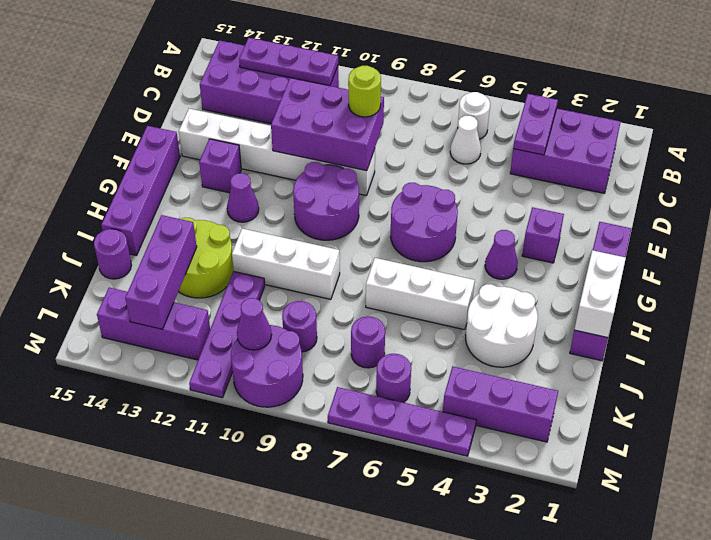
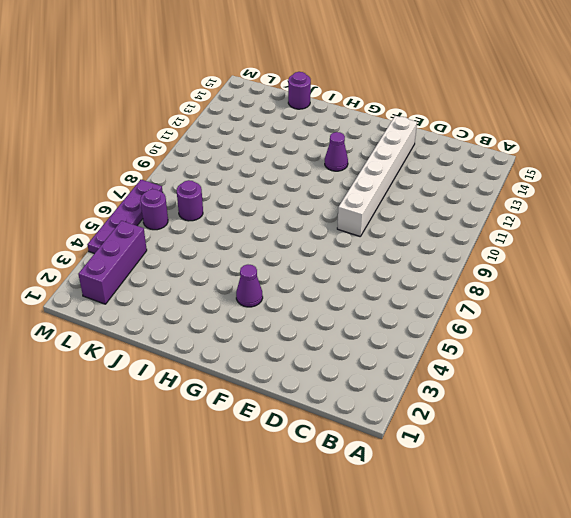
none -> purple brick B2:C4 level 1
none -> white round brick B6 level 1
none -> purple brick B11:C14 level 1
none -> white cone C6 level 1

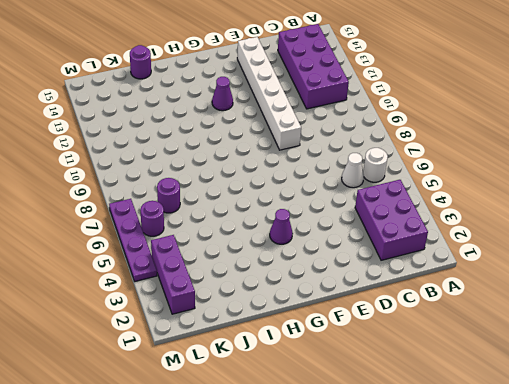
none -> purple brick F1:I1 level 1
none -> purple brick F3 level 1
none -> purple round brick F6:G7 level 1
none -> purple round brick F9:G10 level 1

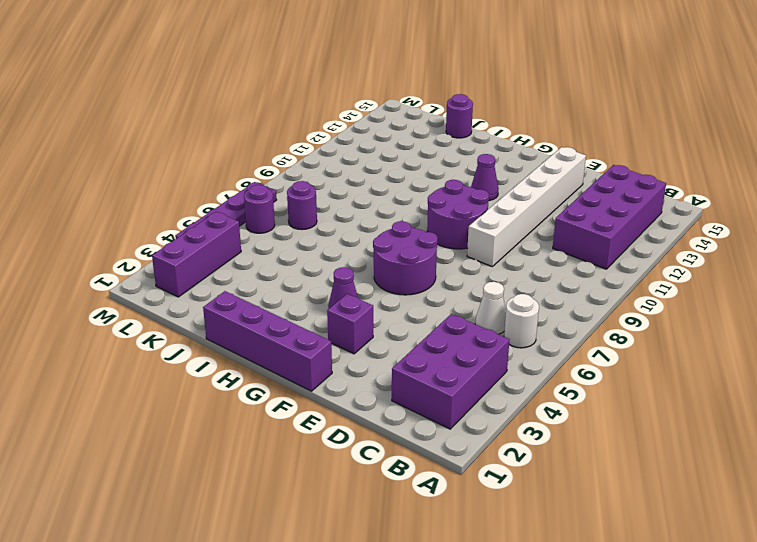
none -> purple brick F13 level 1
none -> purple brick F15:I15 level 1
none -> white round brick I3:J4 level 1
none -> white brick I5:I7 level 1

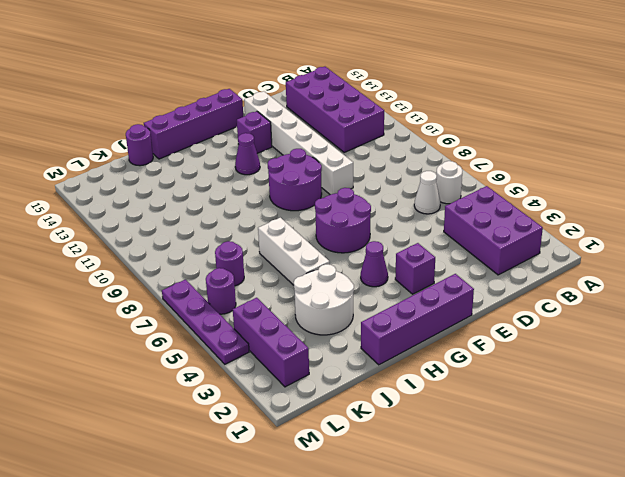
none -> white brick I9:I11 level 1
none -> lime round brick I12:J13 level 1
none -> purple plate J11:M11 level 1
none -> purple round brick K9 level 1

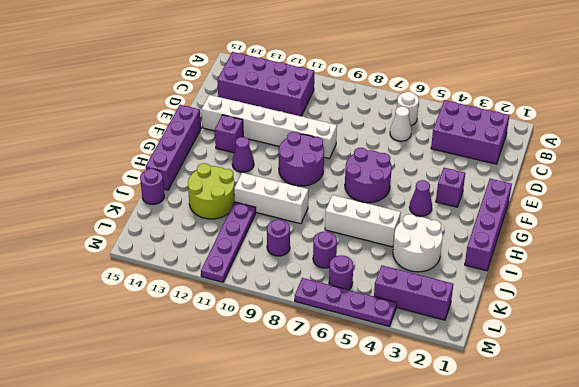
none -> purple round brick L9:M10 level 1
none -> purple brick L12:L14 level 1
none -> purple plate B4:C4 level 2
none -> purple plate B11:B13 level 2

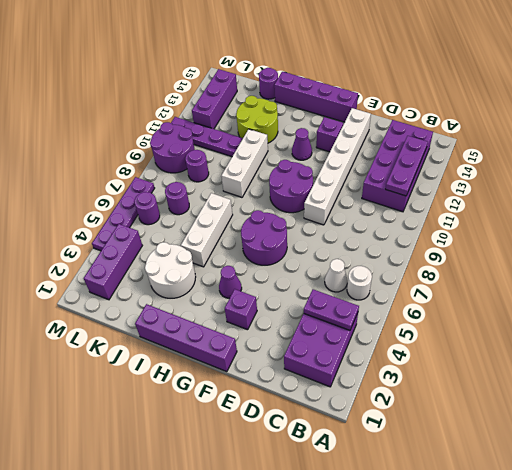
none -> purple brick D9:E11 level 2
none -> white brick H1:I1 level 2
none -> purple brick J13:L13 level 2
none -> purple cone L10 level 2

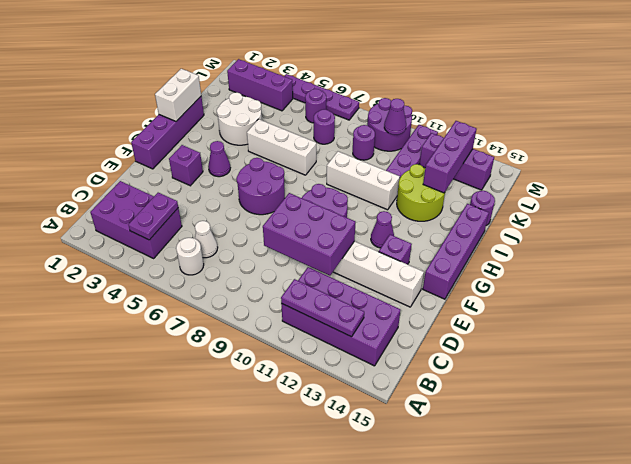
none -> lime round brick D9 level 3

